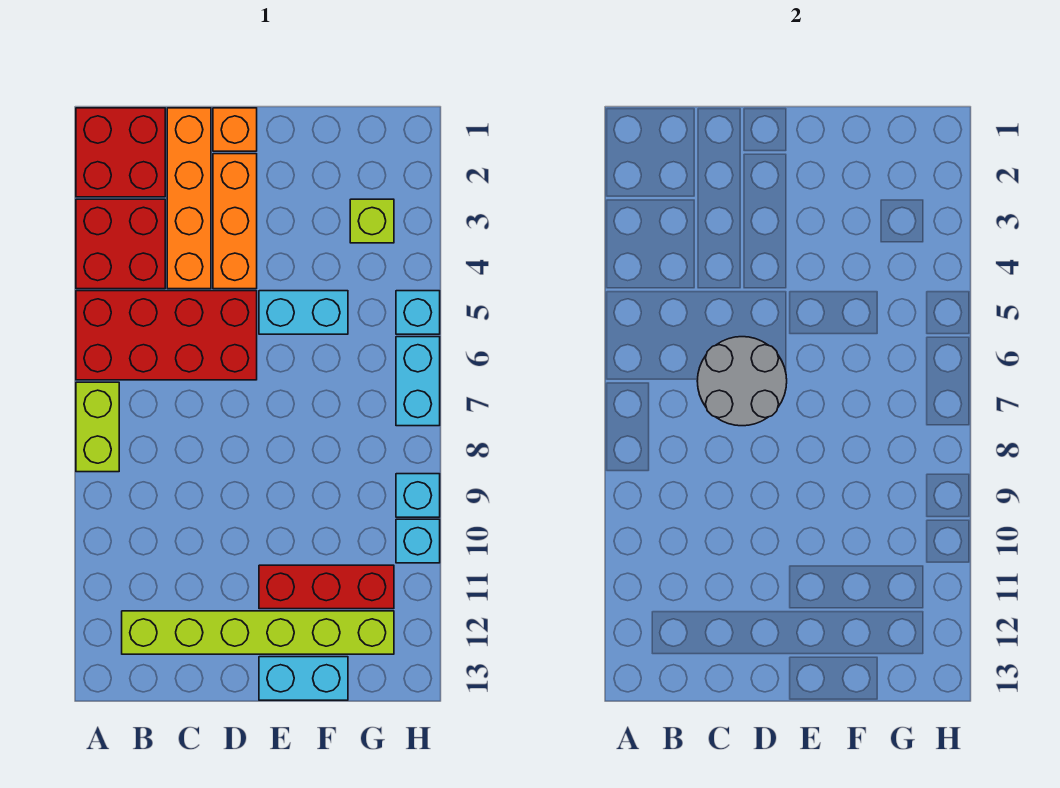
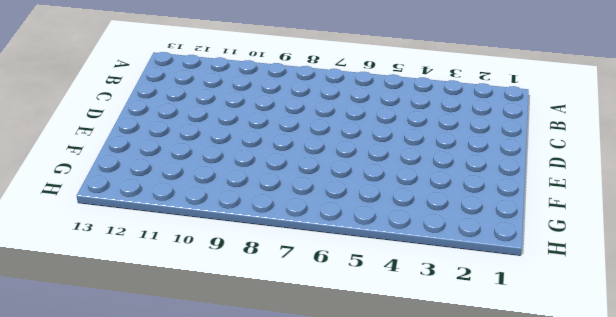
none -> red brick A1:B2 level 1
none -> red brick A3:B4 level 1
none -> red brick A5:D6 level 1

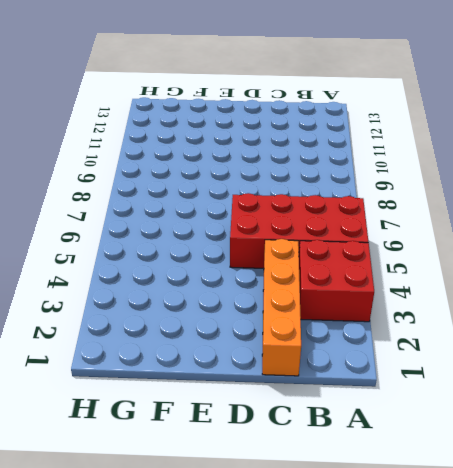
none -> red brick A1:B2 level 1
none -> lime brick A7:A8 level 1
none -> lime brick B12:G12 level 1

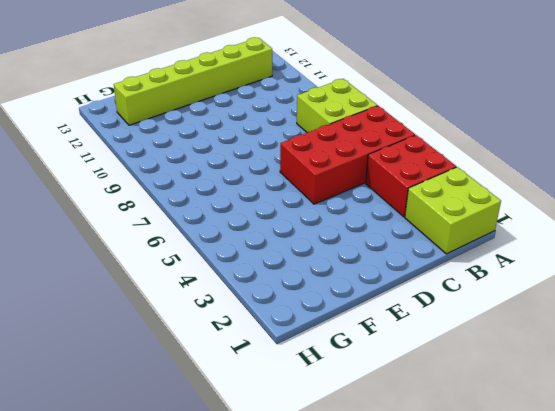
lime brick A1:B2 level 1 -> red brick A1:B2 level 1
lime brick A7:B8 level 1 -> lime brick A7:A8 level 1
none -> orange brick C1:C4 level 1
none -> orange brick D1 level 1
none -> orange brick D2:D4 level 1

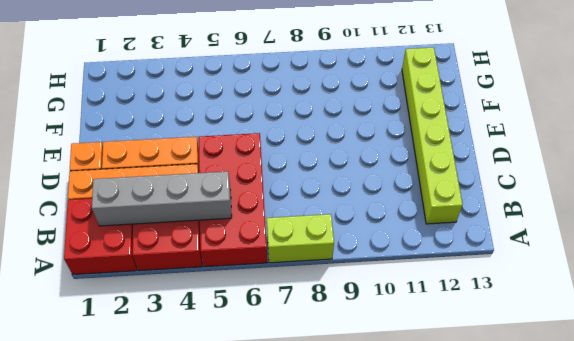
grey brick B2:B5 level 2 -> none
none -> cyan brick E5:F5 level 1
none -> red brick E11:G11 level 1
none -> cyan brick E13:F13 level 1

